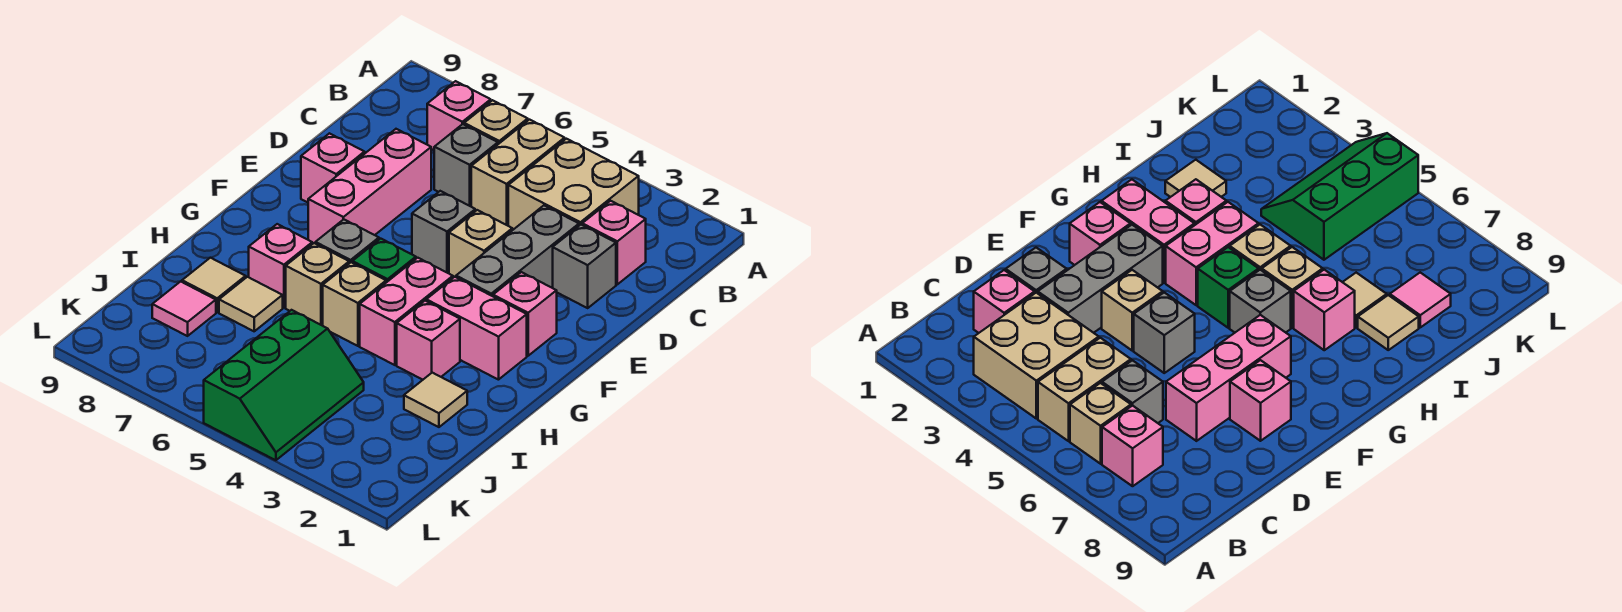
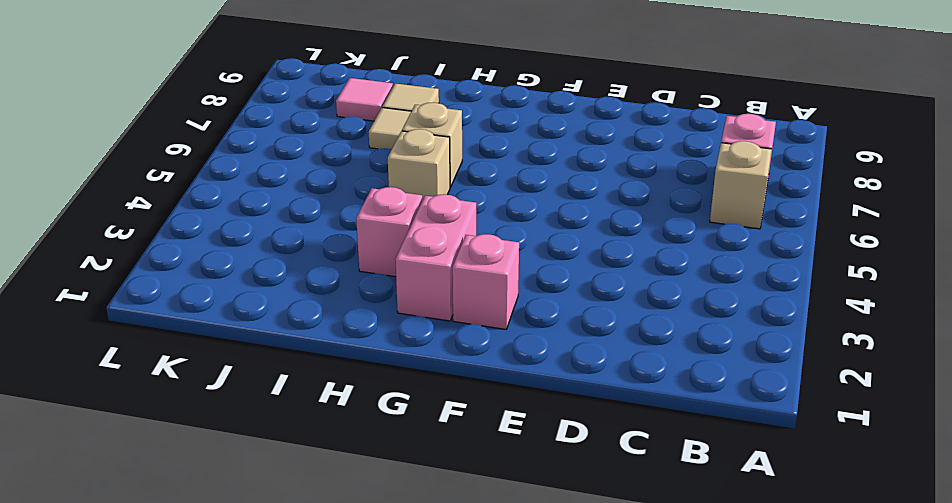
none -> tan brick B3:C4 level 1
none -> tan brick B5:C5 level 1
none -> pink brick C2 level 1

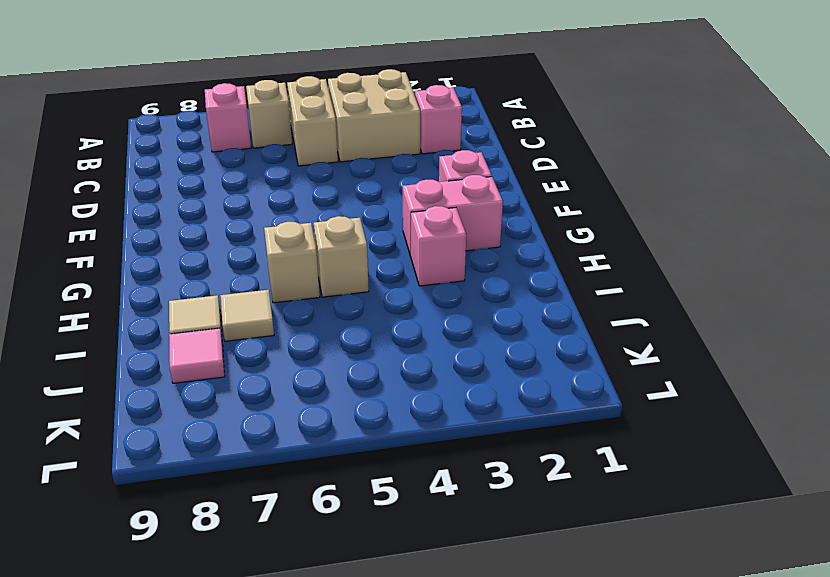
none -> grey brick C6 level 1
none -> grey brick D2 level 1
none -> grey brick D3:F3 level 1

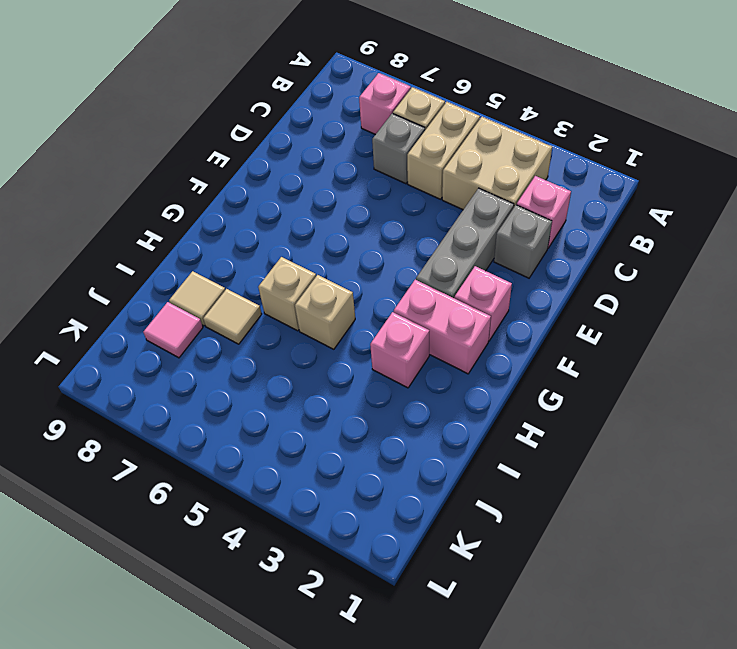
none -> pink brick D7:F7 level 1
none -> tan brick E4 level 1
none -> grey brick E5 level 1

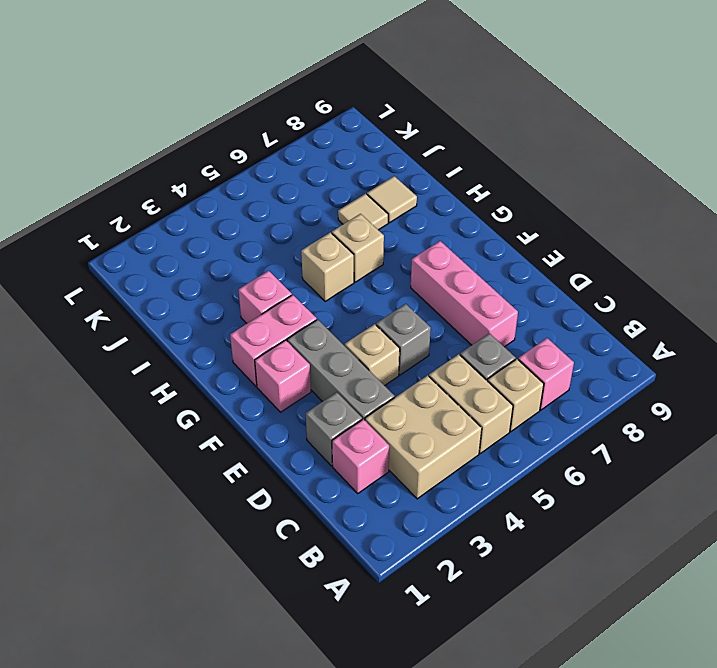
none -> pink brick E8 level 1
none -> pink brick G4:H4 level 1
none -> green brick G5 level 1

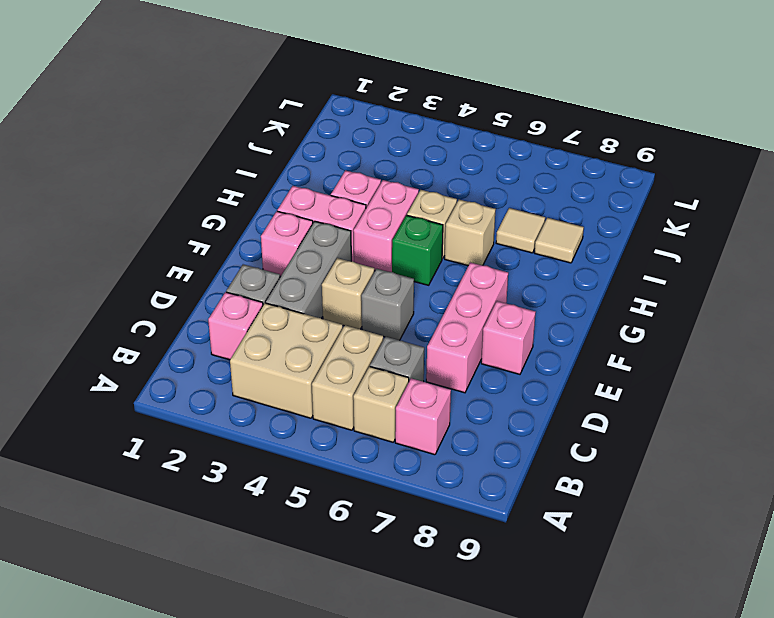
none -> grey brick G6 level 1
none -> pink brick H7 level 1
none -> tan tile I2 level 1

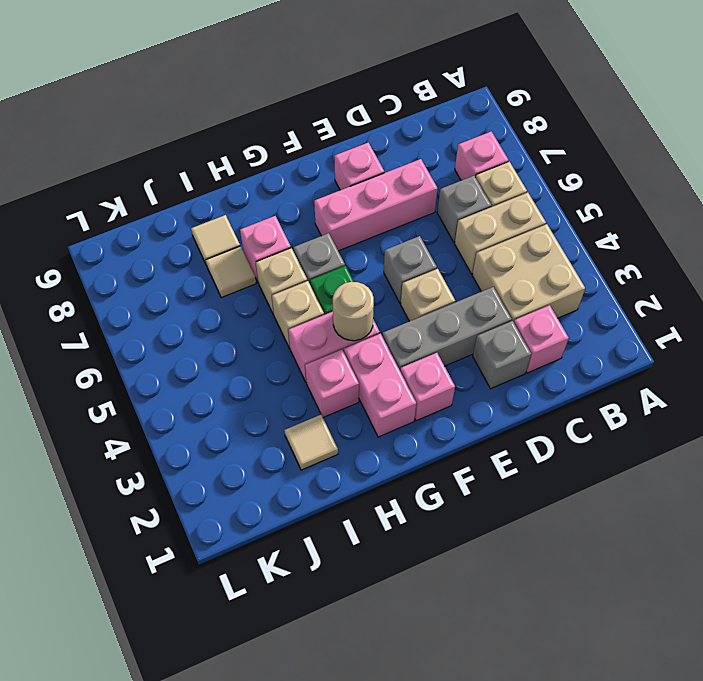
tan round brick G4 level 2 -> none
none -> green slope J4:L5 level 1 top 5
none -> pink tile J8 level 1

